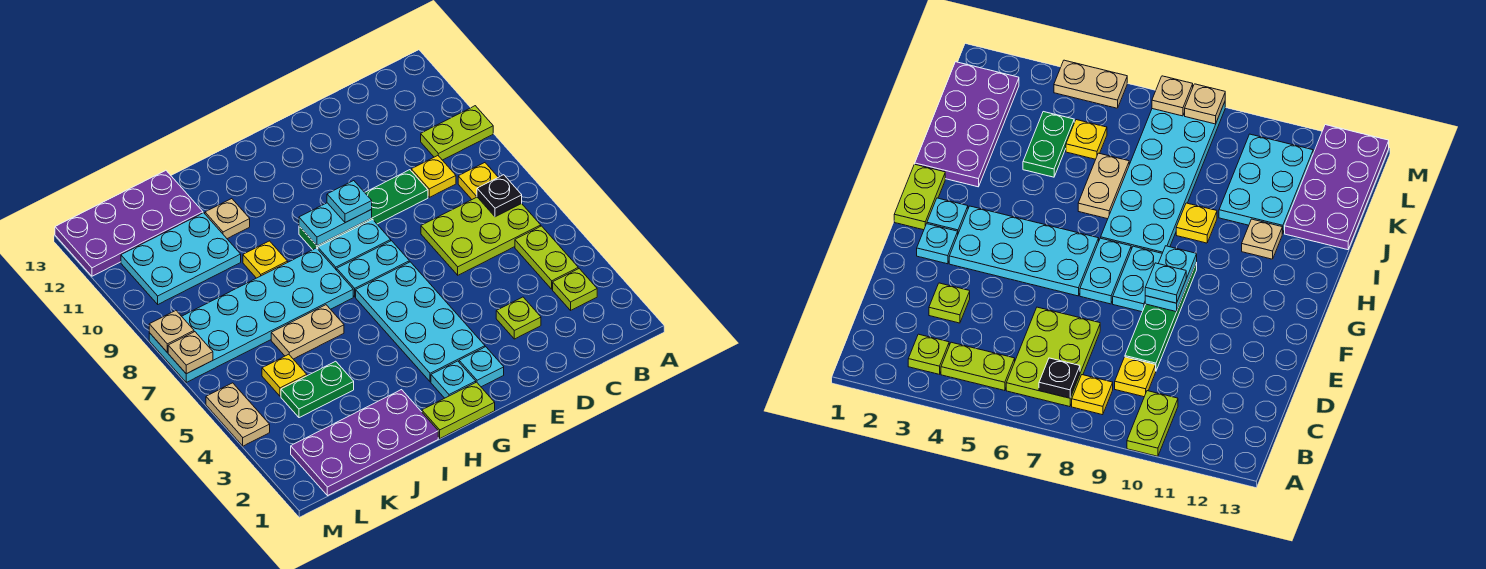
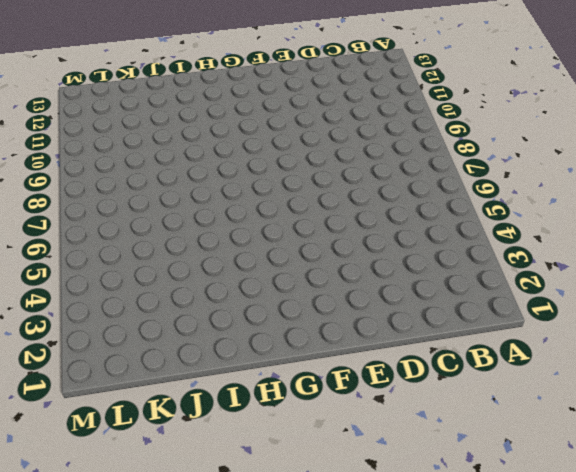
none -> lime plate A10:B10 level 1
none -> lime plate B3 level 1
none -> lime plate B4:B5 level 1

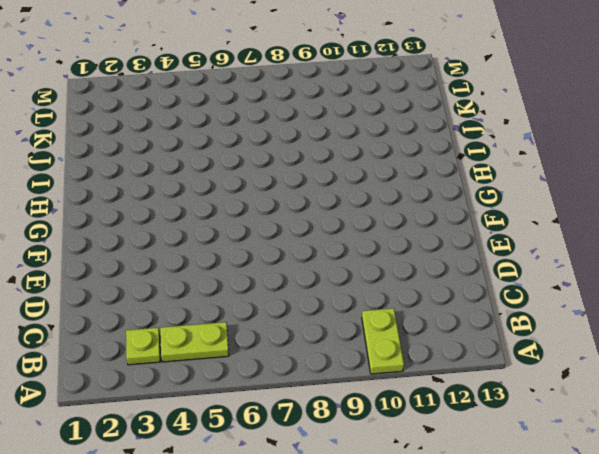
none -> lime plate B6:D7 level 1
none -> yellow plate B8 level 1
none -> yellow plate C9 level 1

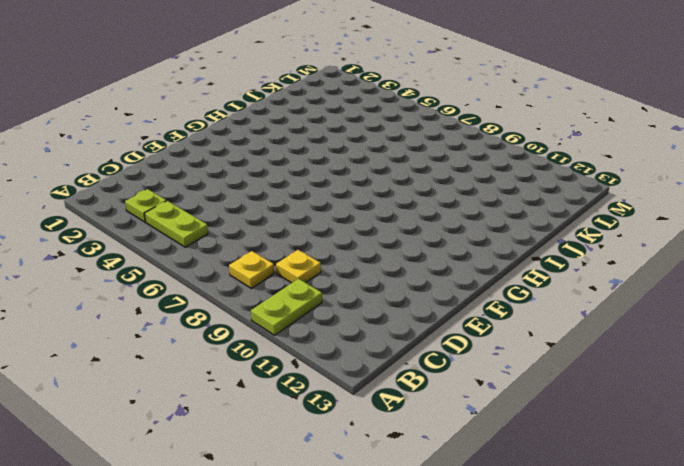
none -> lime plate B6:D7 level 1
none -> lime plate D3 level 1
none -> green plate D9:G9 level 1

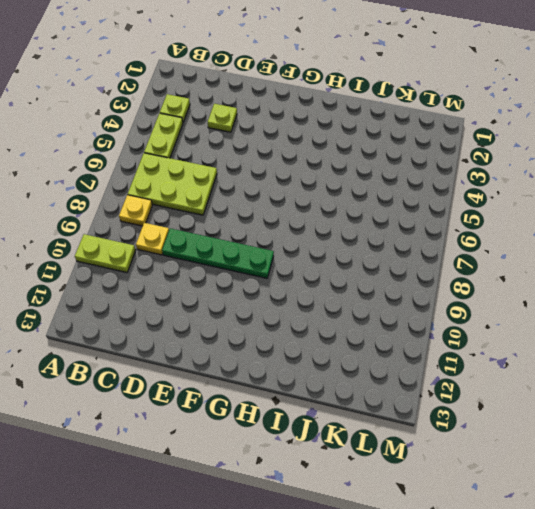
none -> cyan plate F2 level 1
none -> cyan plate F3:G6 level 1
none -> cyan plate F7:G7 level 1

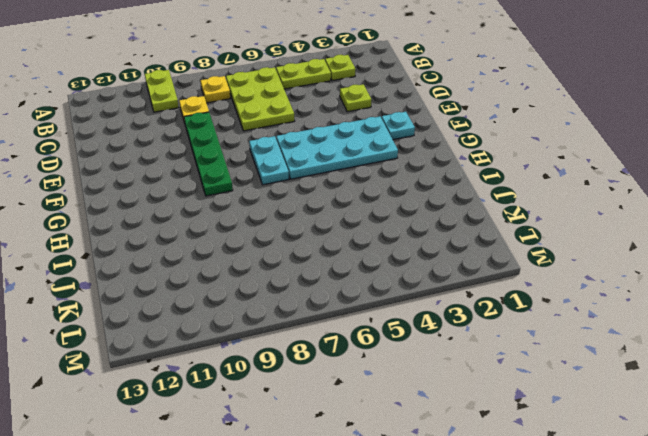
none -> cyan plate F8:G8 level 1
none -> lime plate G1:H1 level 1
none -> cyan plate G2 level 1

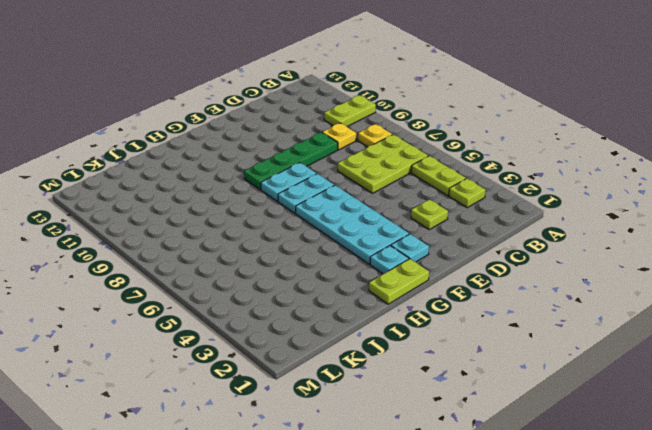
none -> cyan plate H7:M8 level 1
none -> purple plate I1:L2 level 1
none -> tan plate I6:J6 level 1

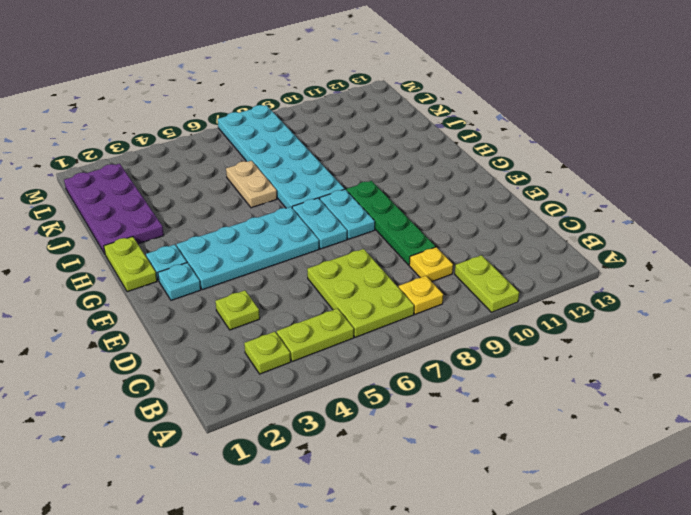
none -> yellow plate I9 level 1
none -> tan plate I11 level 1
none -> green plate J4:K4 level 1

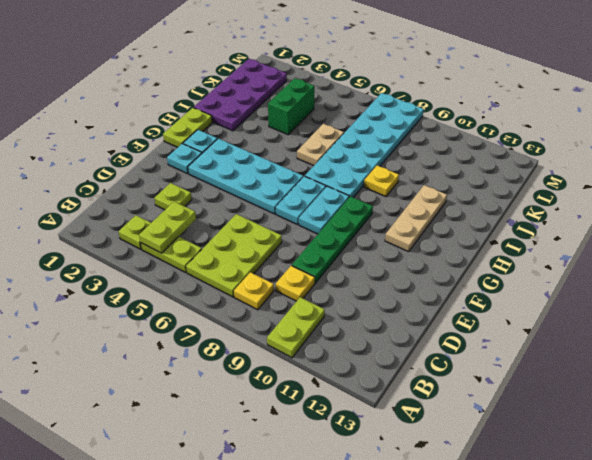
lime plate B4:C4 level 2 -> none
tan plate G11:I11 level 1 -> tan plate I11 level 1
green brick J4:K4 level 1 -> green plate J4:K4 level 1
none -> cyan plate J10:L11 level 1
none -> purple plate J12:M13 level 1
none -> yellow plate K5 level 1

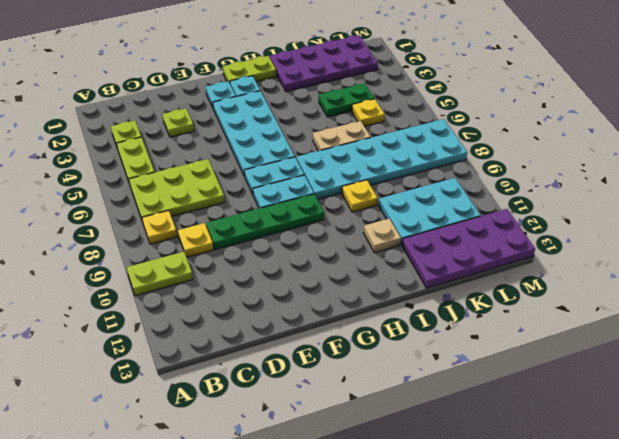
none -> tan plate M4:M5 level 1
none -> black plate B7 level 2
none -> cyan plate F9:G9 level 2

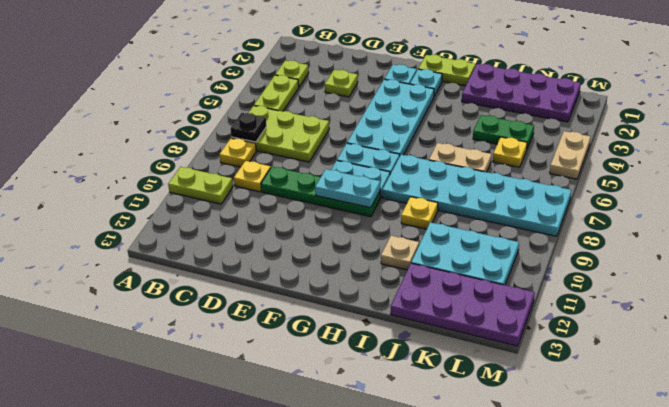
none -> tan plate M7 level 2
none -> tan plate M8 level 2
none -> cyan plate F9 level 3

